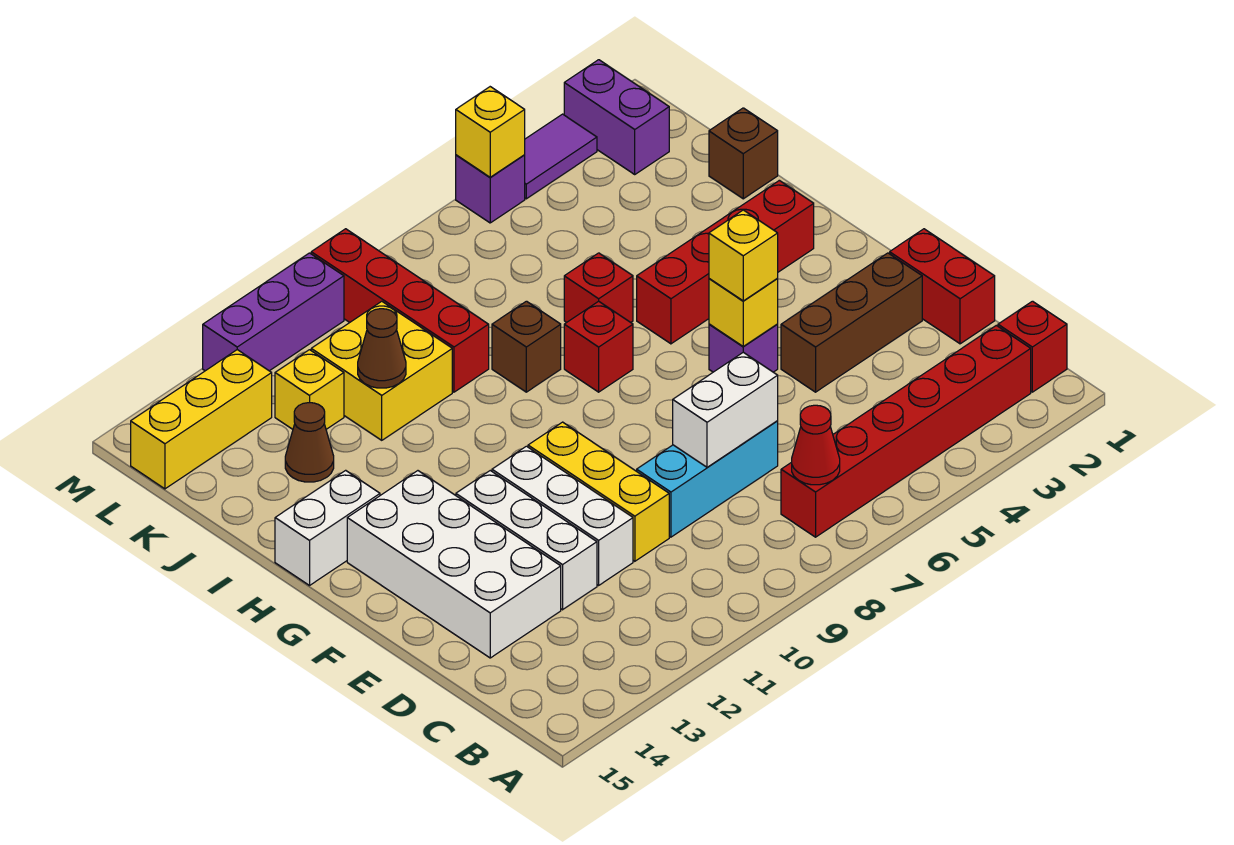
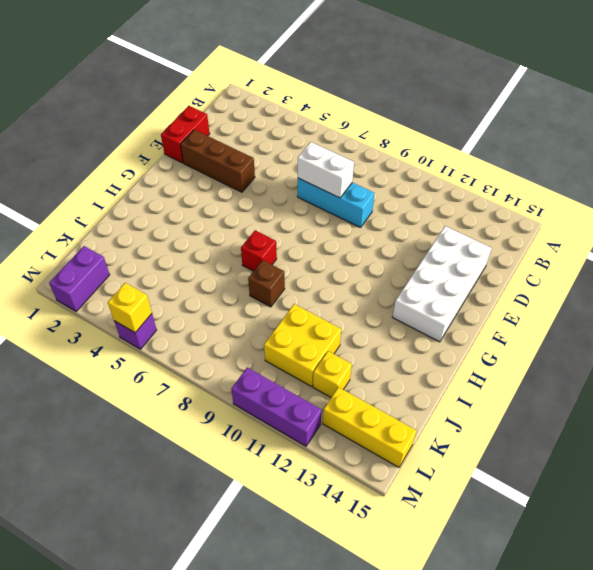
none -> red brick B1 level 1
none -> red brick B2:B7 level 1
none -> yellow brick D10:F10 level 1
none -> white brick D11:F11 level 1

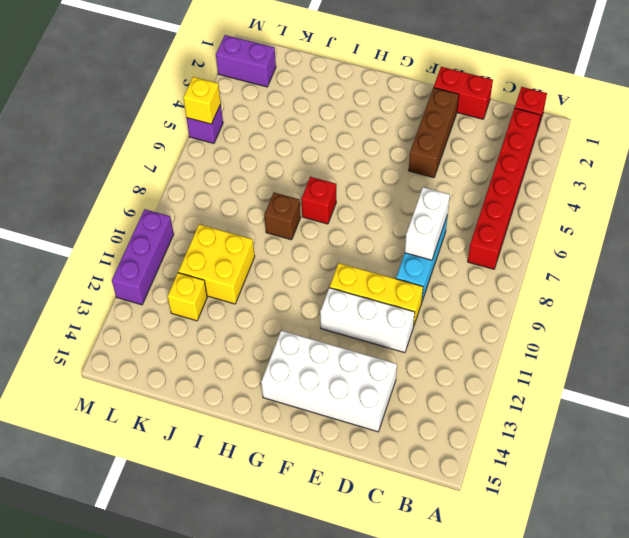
none -> white brick D12:F12 level 1
none -> purple brick F5 level 1
none -> red brick H2:H5 level 1
none -> white brick H14:H15 level 1

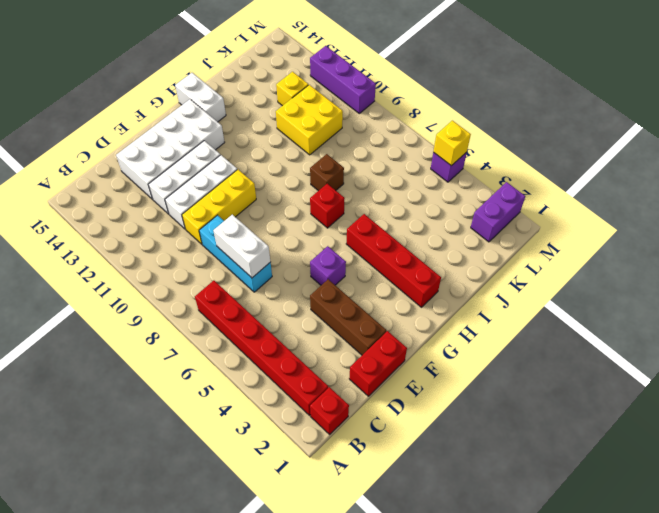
none -> red brick I6 level 1
none -> brown brick J1 level 1
none -> red brick J9:M9 level 1
none -> brown cone J13 level 1

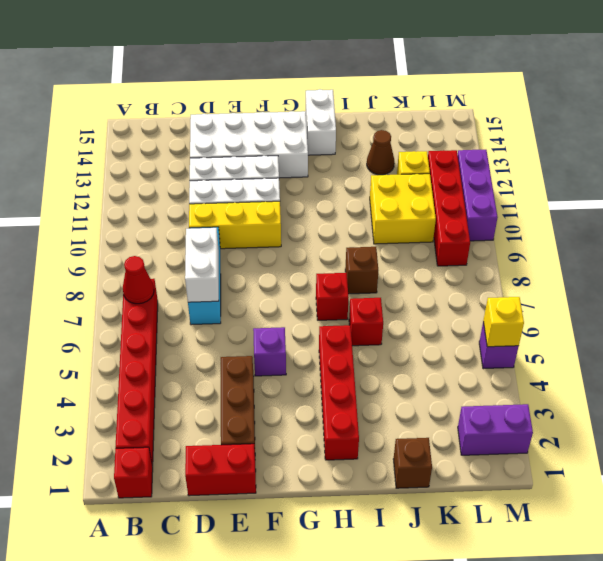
red brick L9:L12 level 1 -> red brick J9:M9 level 1
none -> yellow brick L13:L15 level 1
none -> purple tile M3:M4 level 1
none -> yellow brick F5 level 2
none -> brown cone J11 level 2

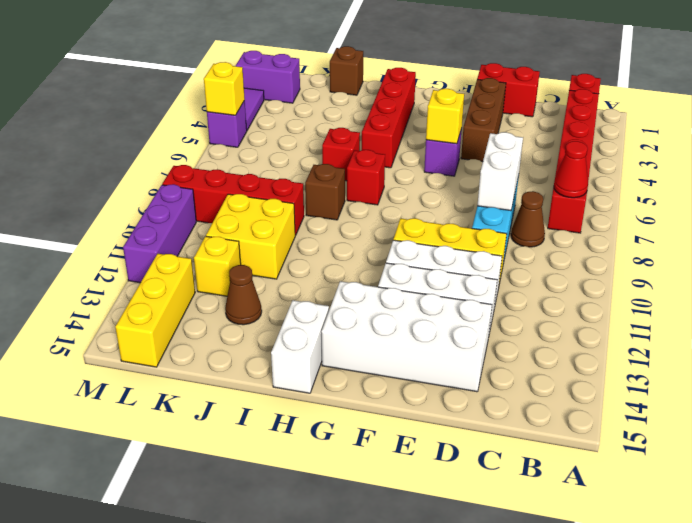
brown cone C8 level 1 -> brown cone J11 level 2
none -> yellow brick F5 level 3

